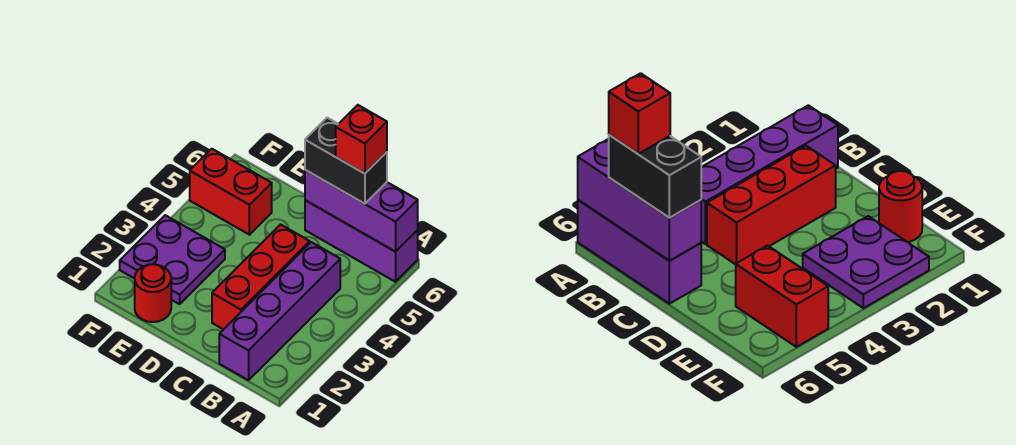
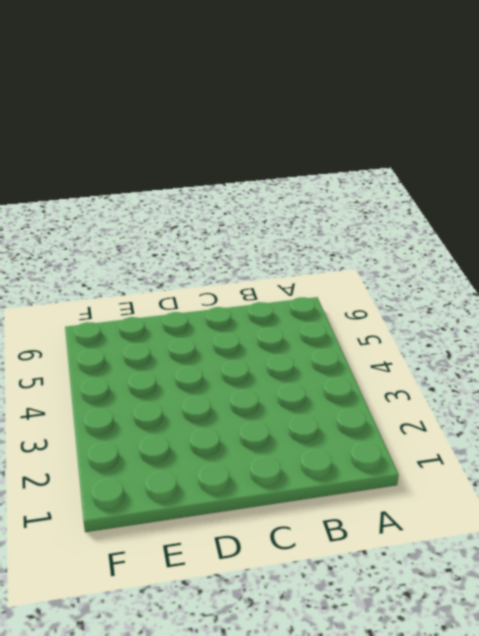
none -> purple brick A6:C6 level 1
none -> purple brick B1:B4 level 1

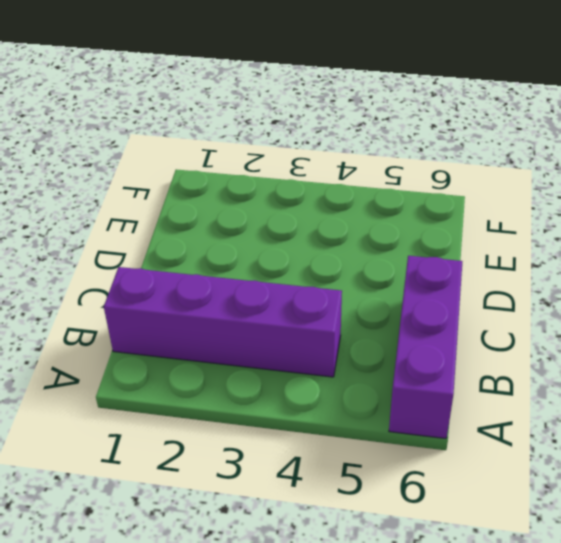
none -> red brick C2:C4 level 1
none -> red round brick E1 level 1

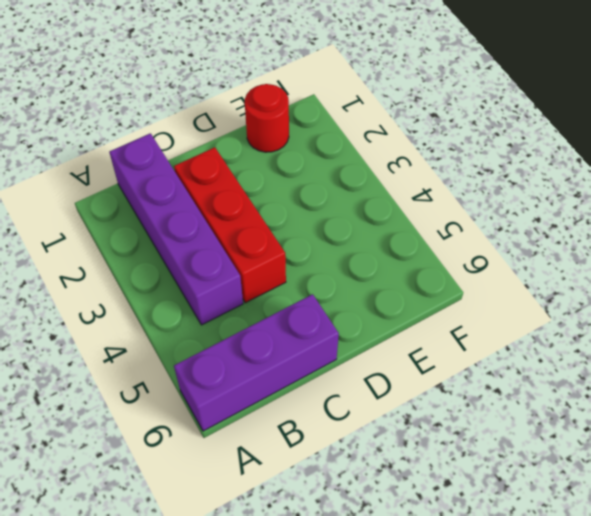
none -> purple plate E2:F3 level 1
none -> red brick E5:F5 level 1

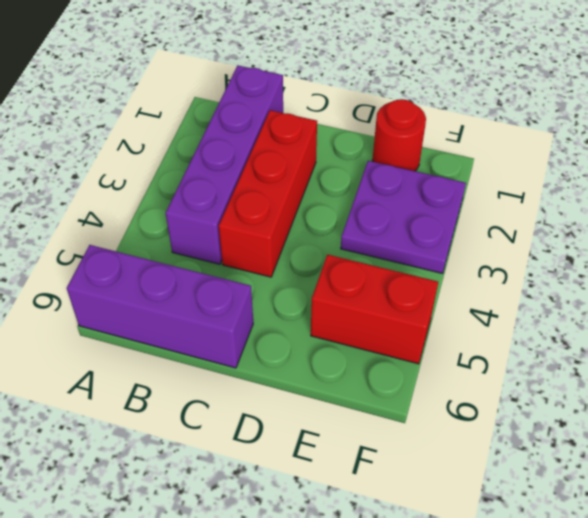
none -> purple brick A6:C6 level 2
none -> black brick B6:C6 level 3

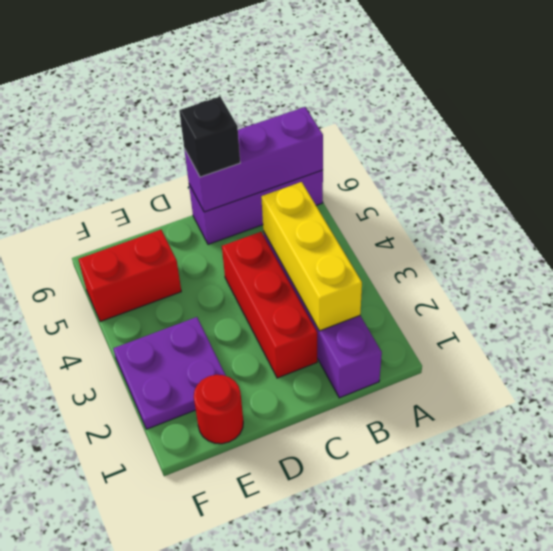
yellow brick B2:B4 level 2 -> none
black brick C6 level 3 -> black brick B6:C6 level 3
none -> red brick B6 level 4

